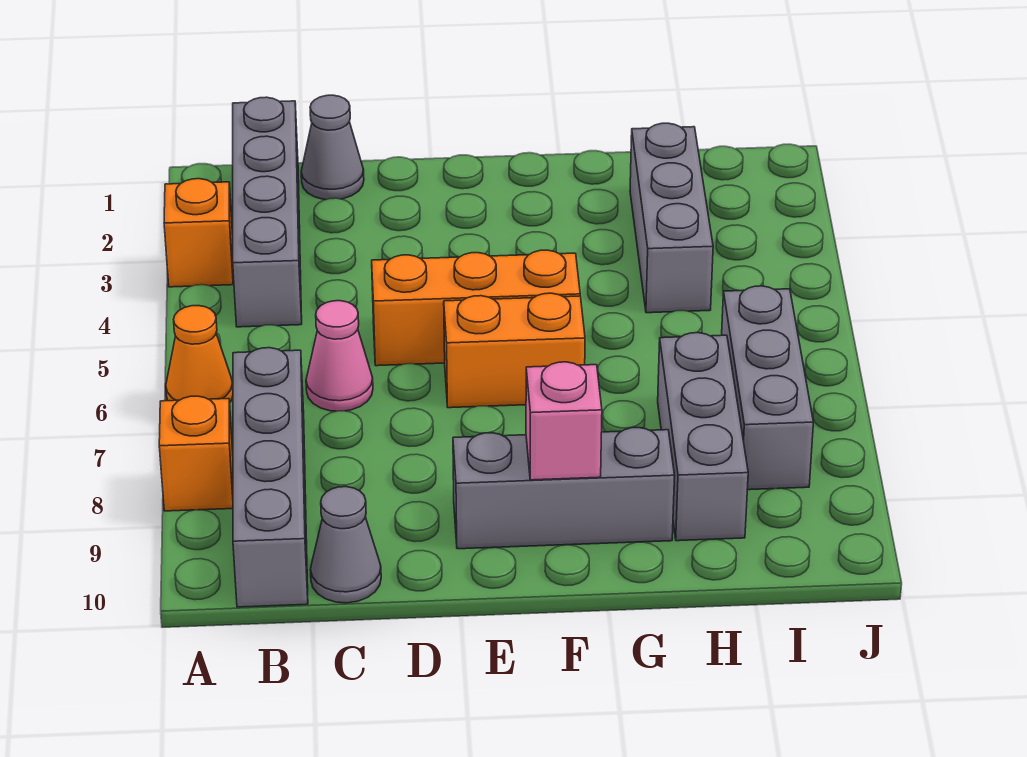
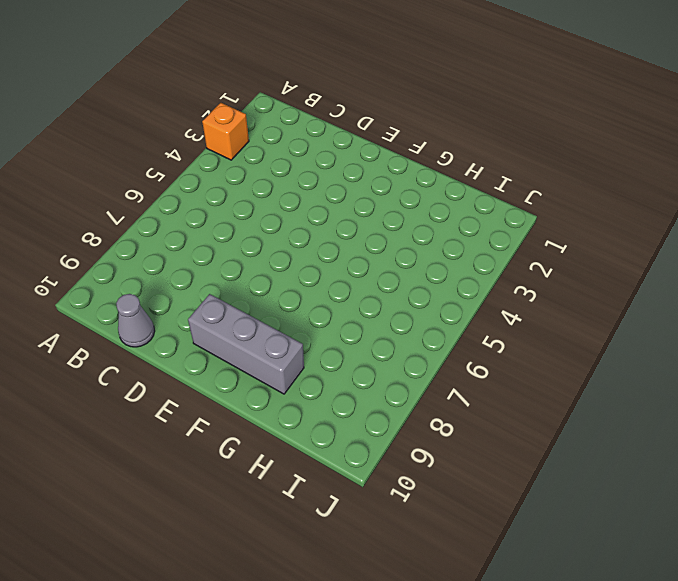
none -> orange cone A6 level 1
none -> orange brick A8 level 1
none -> grey brick B1:B4 level 1

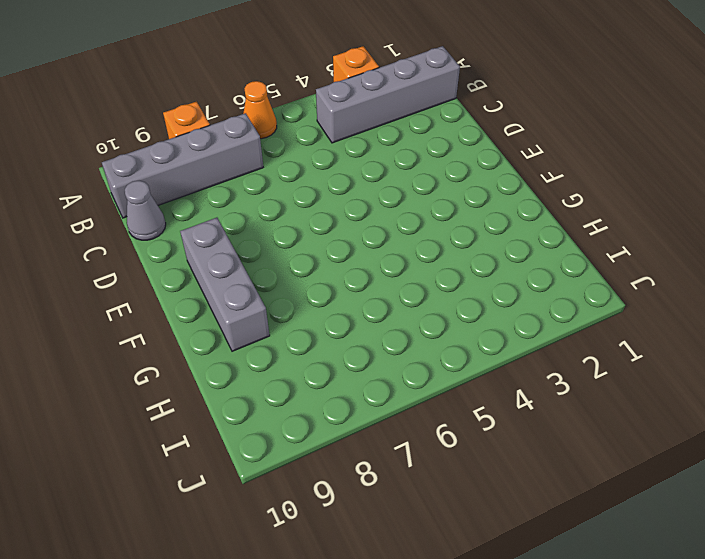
none -> grey cone C1 level 1
none -> pink cone C6 level 1
none -> orange brick D5:F5 level 1

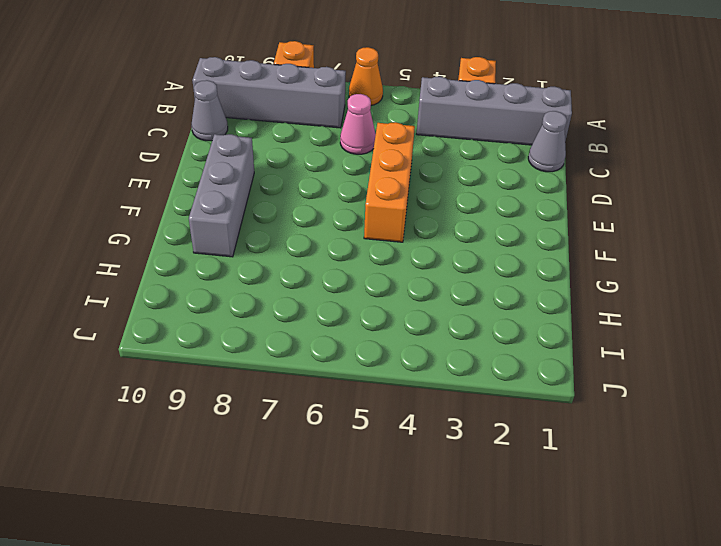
none -> orange brick E6:F6 level 1
none -> grey brick H2:H4 level 1
none -> grey brick H7:H9 level 1

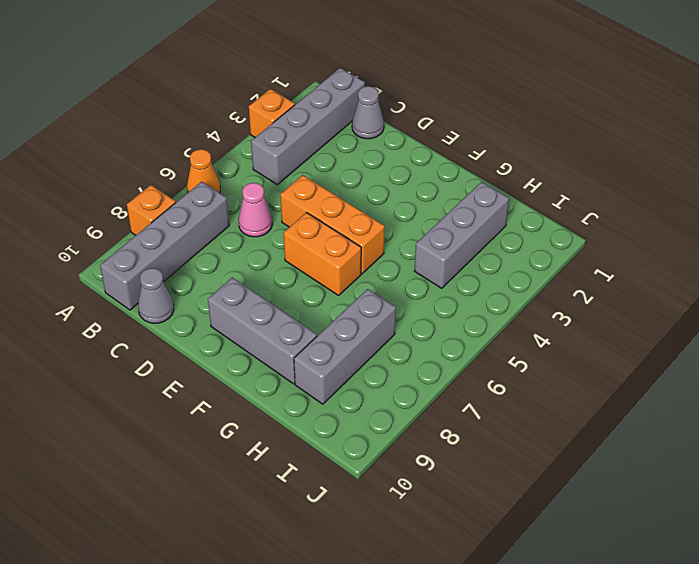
none -> grey brick I6:I8 level 1
none -> pink brick F9 level 2

